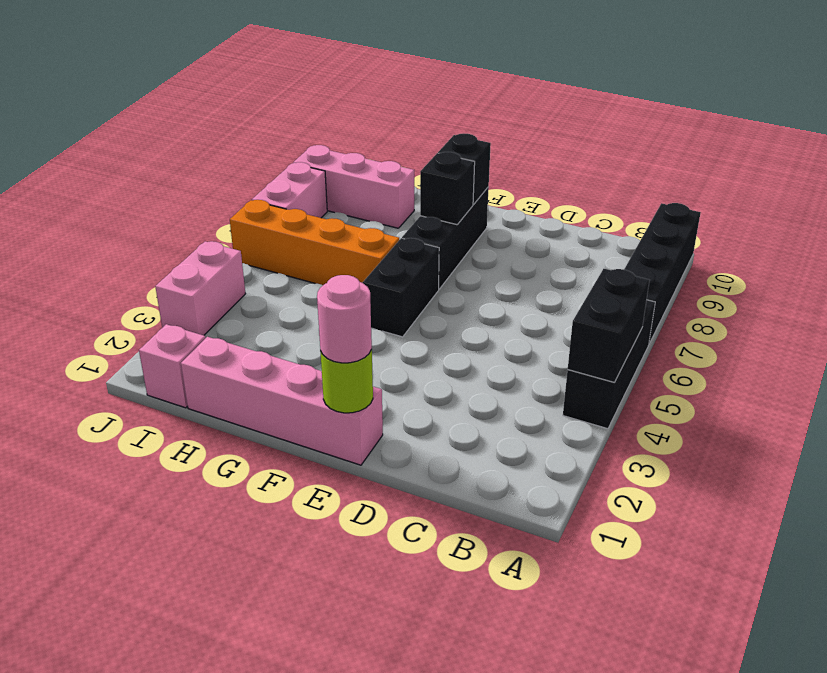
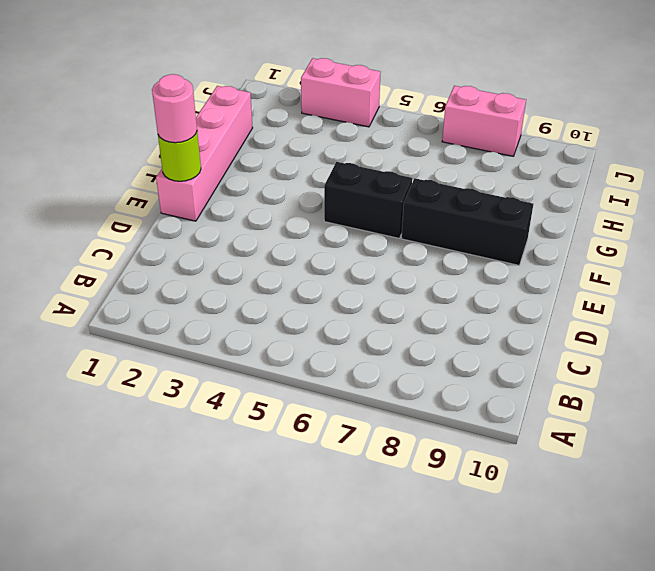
none -> black brick A4:A6 level 1
none -> black brick A7:A10 level 1
none -> orange brick G6:J6 level 1

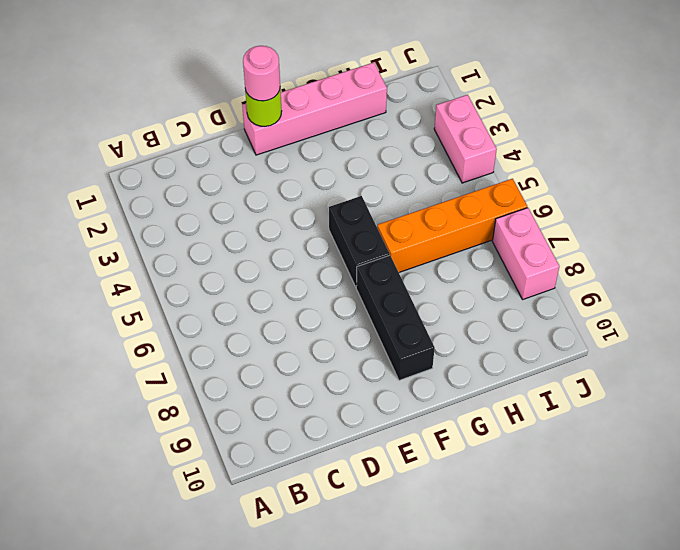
none -> black brick A4:A6 level 1
none -> black brick A7:A10 level 1
none -> pink brick H9:J9 level 1

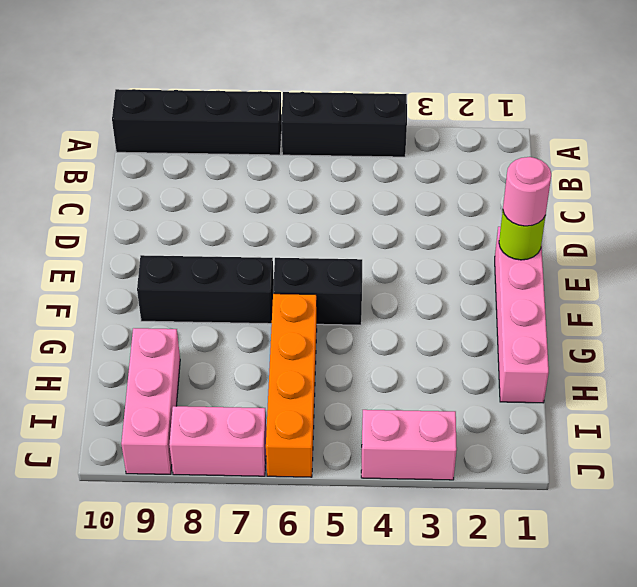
none -> pink brick I1 level 1
none -> black brick A4:A5 level 2
none -> black brick F8 level 2

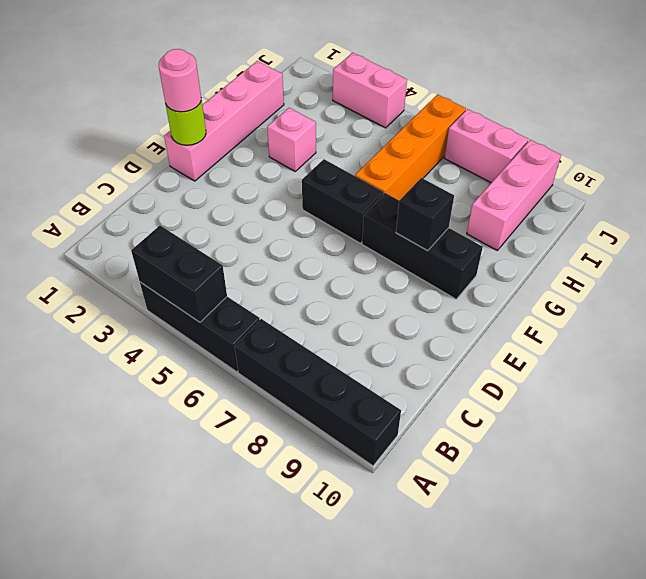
pink brick G3 level 1 -> pink brick I1 level 1
none -> black brick F9 level 2

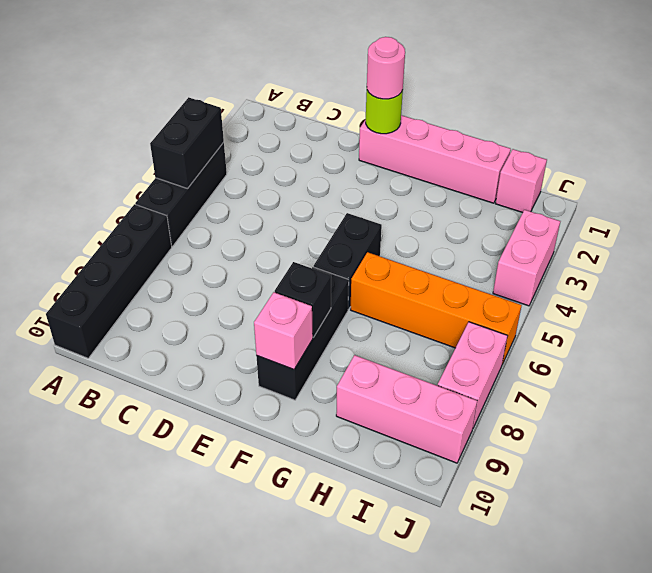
pink brick F9 level 2 -> black brick F9 level 2

